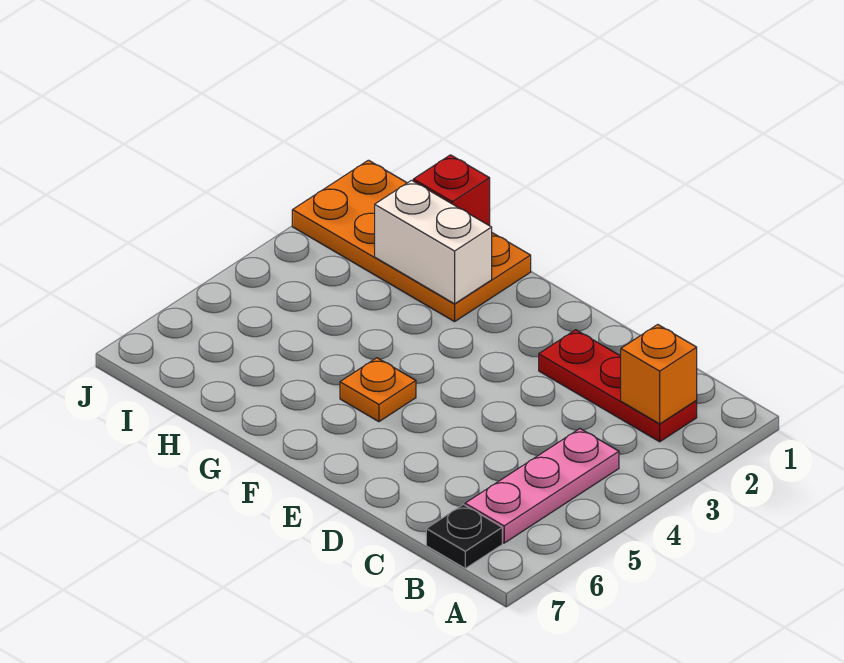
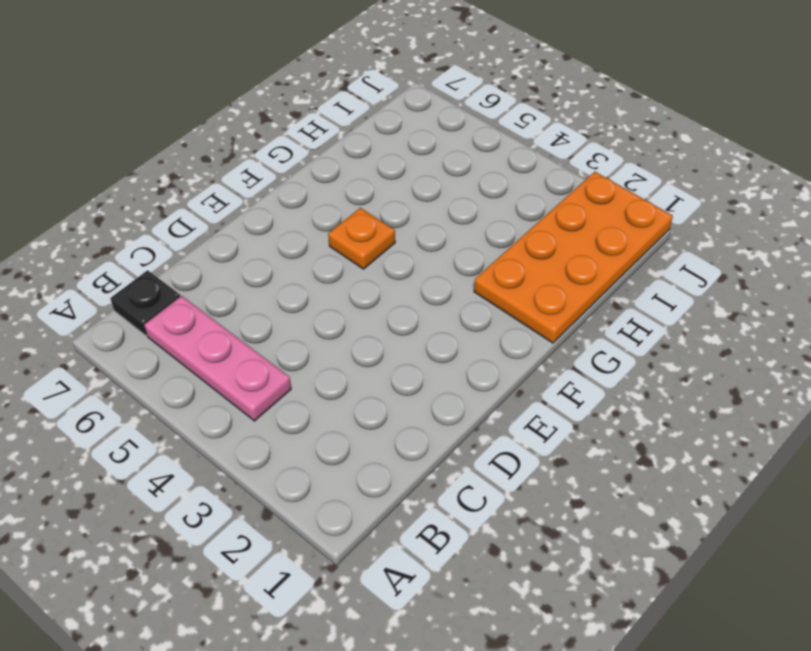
none -> red plate B2:D2 level 1
none -> orange brick B2 level 2

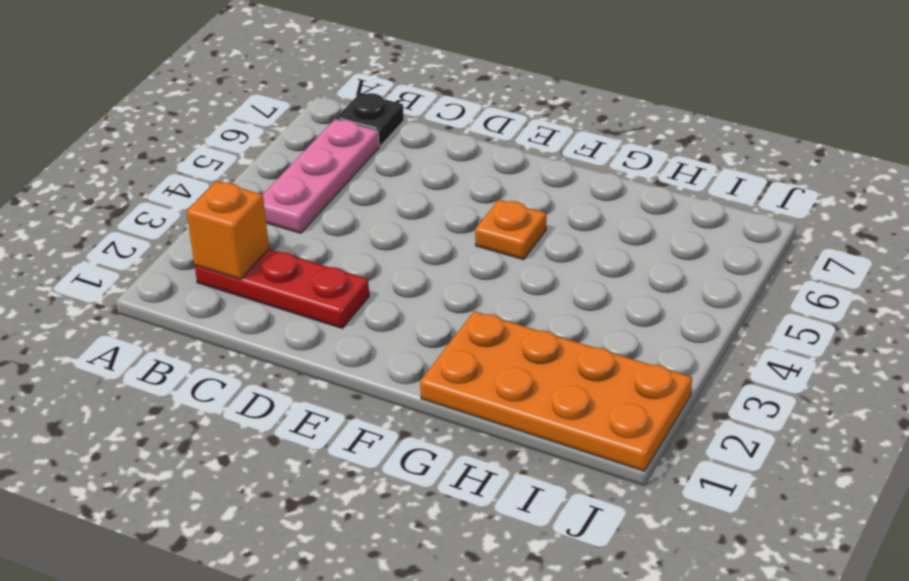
none -> white brick G2:H2 level 2
none -> red brick H1 level 2

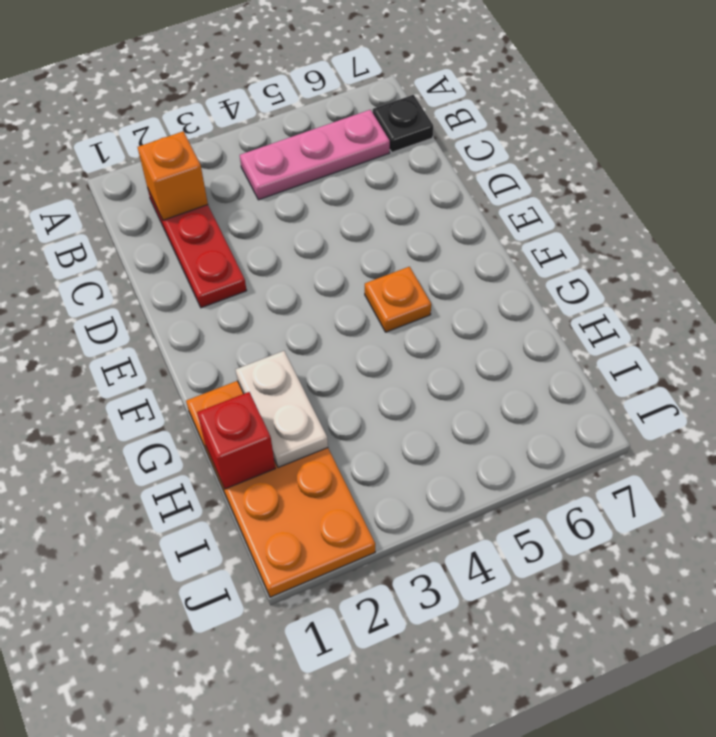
white plate G2:H2 level 2 -> white brick G2:H2 level 2

